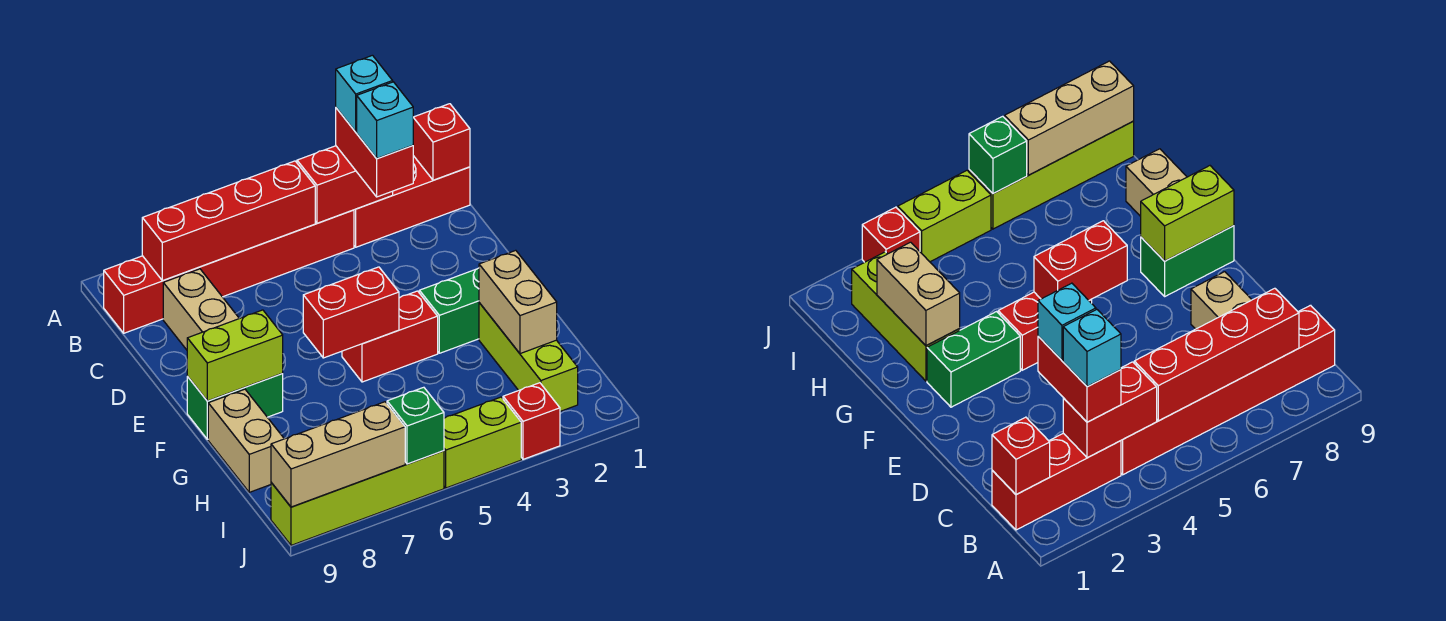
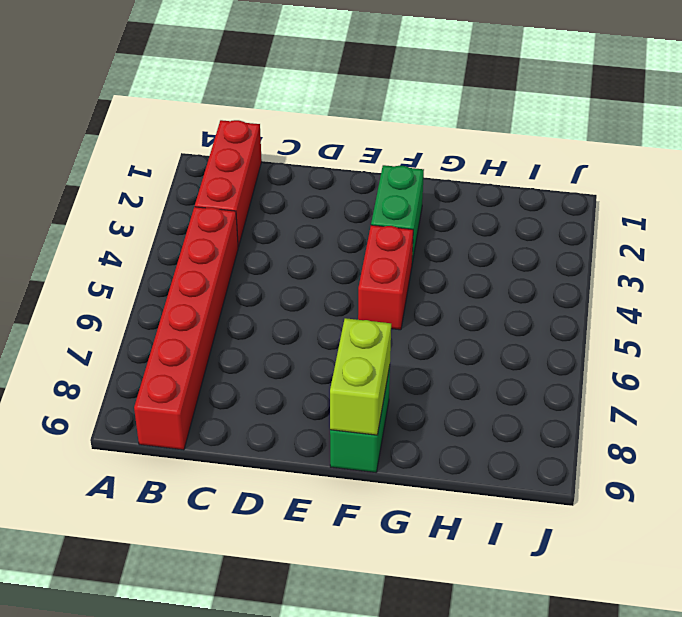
none -> tan brick C8:D8 level 1
none -> lime brick G2:I2 level 1
none -> tan brick G9:H9 level 1

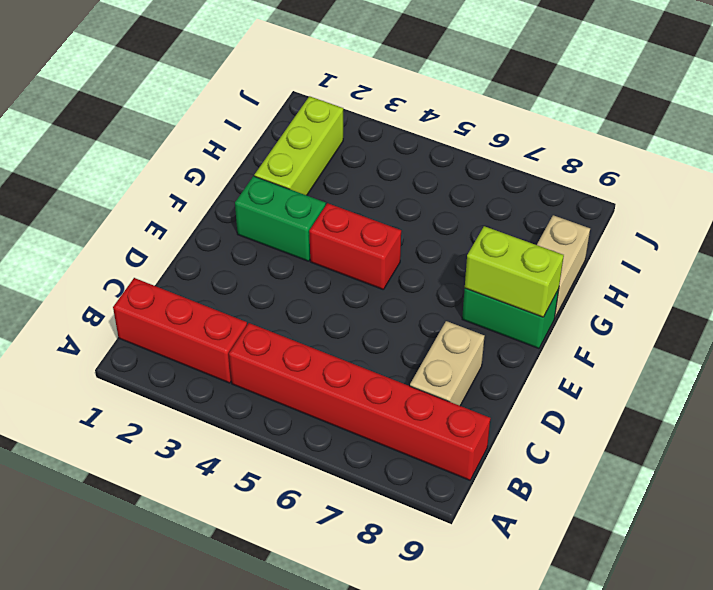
none -> red brick J3 level 1
none -> lime brick J4:J5 level 1
none -> lime brick J6:J9 level 1

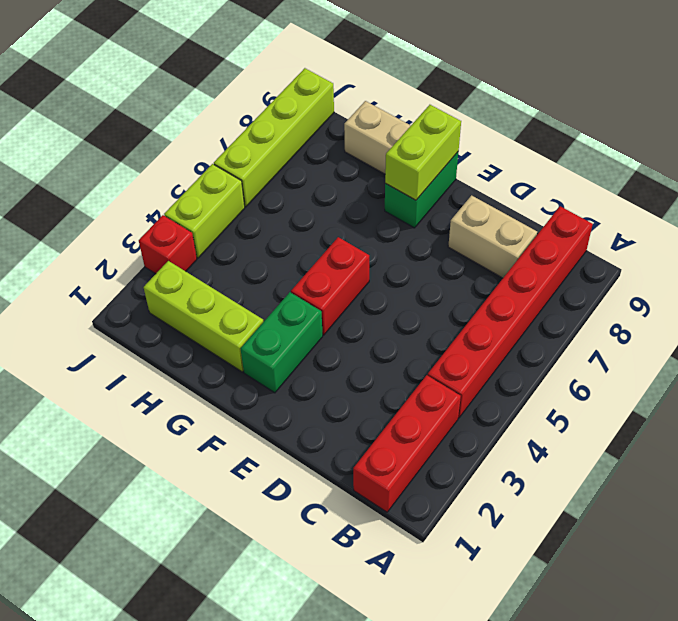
none -> red brick B1 level 2
none -> red brick B3:B4 level 2
none -> red brick B5:B8 level 2

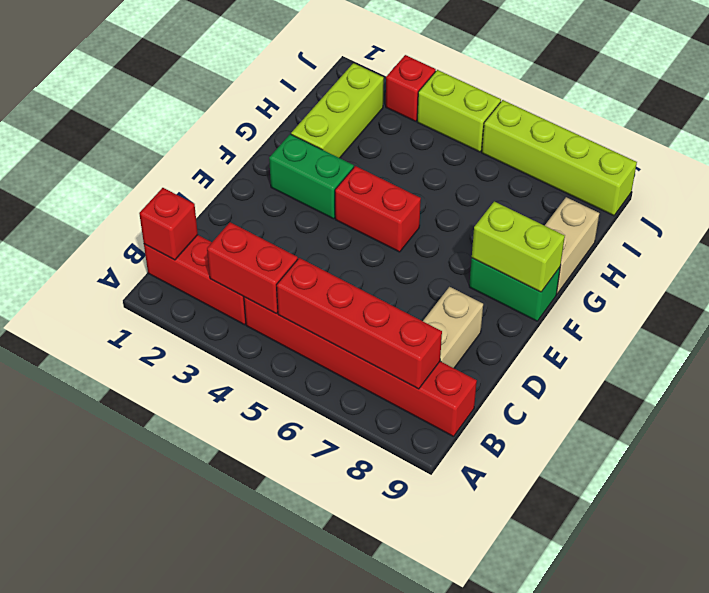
none -> red brick F5:F6 level 2
none -> tan brick G2:H2 level 2
none -> green brick J6 level 2

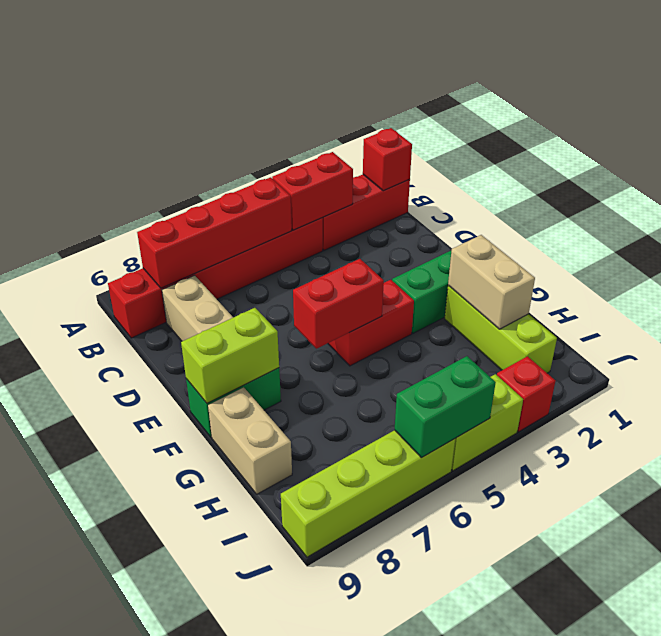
green brick J5:J6 level 2 -> green brick J6 level 2
none -> tan brick J7:J9 level 2
none -> red brick B3:C3 level 3
none -> cyan brick B3 level 4

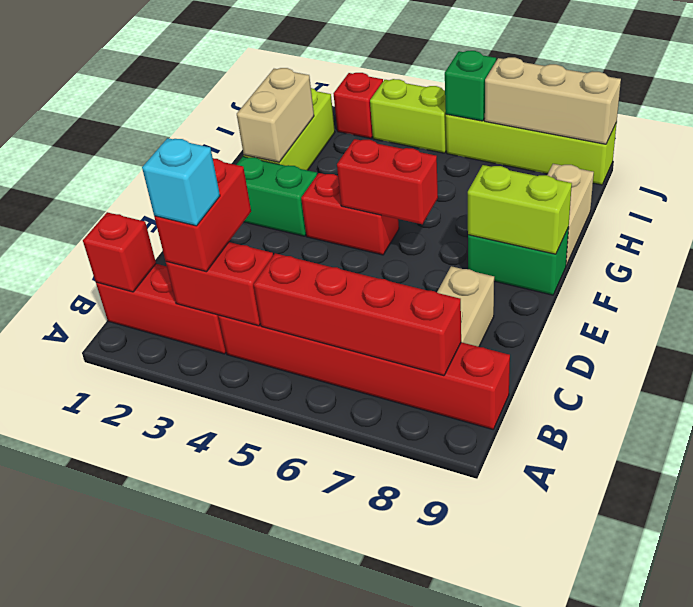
none -> cyan brick C3 level 4

